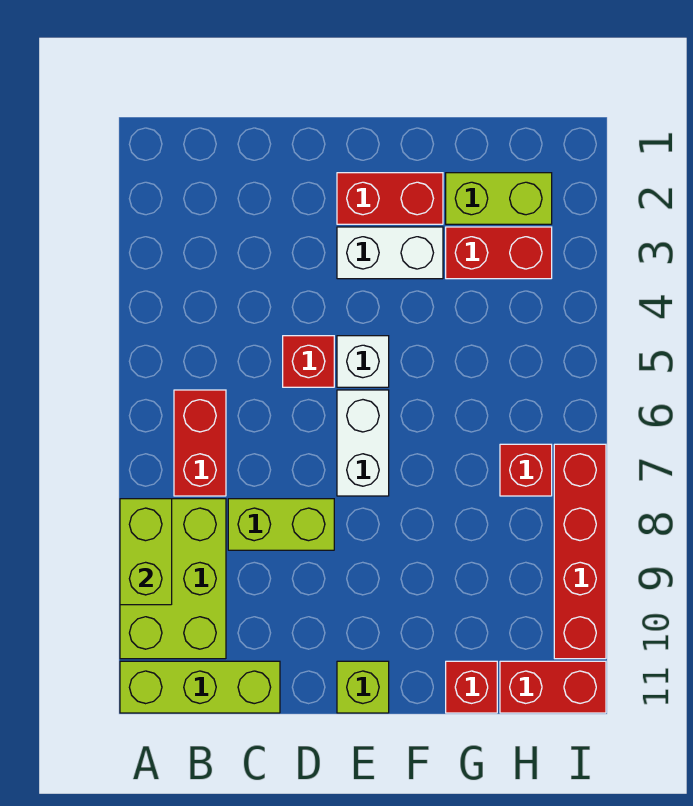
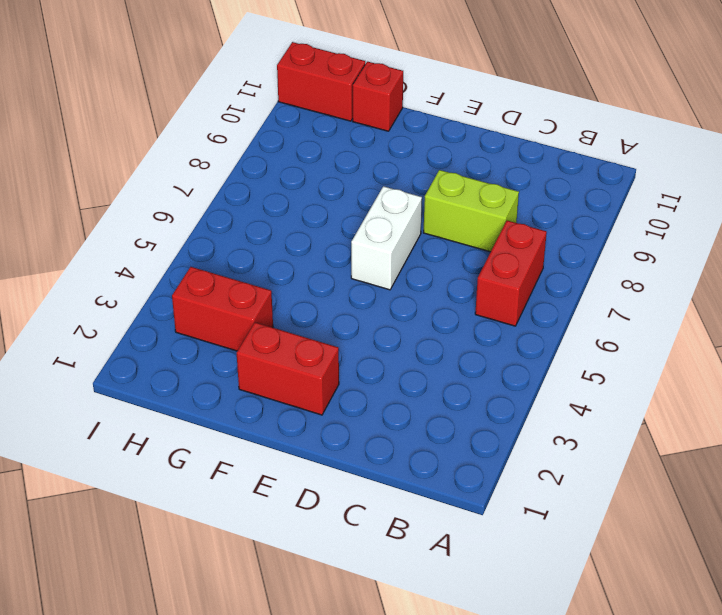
none -> lime brick A8:B10 level 1
none -> lime brick A11:C11 level 1
none -> red brick D5 level 1

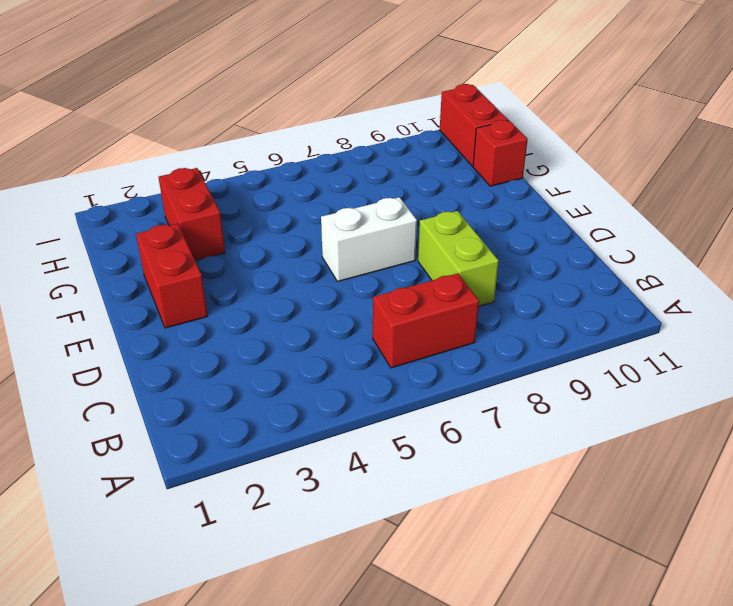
none -> lime brick A8:B10 level 1
none -> lime brick A11:C11 level 1
none -> red brick D5 level 1

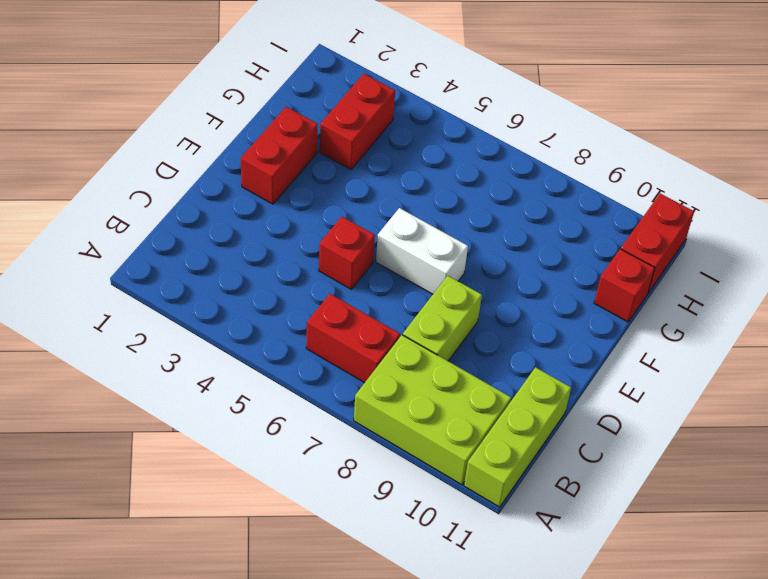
none -> white brick E3:F3 level 1
none -> white brick E5 level 1
none -> lime brick E11 level 1

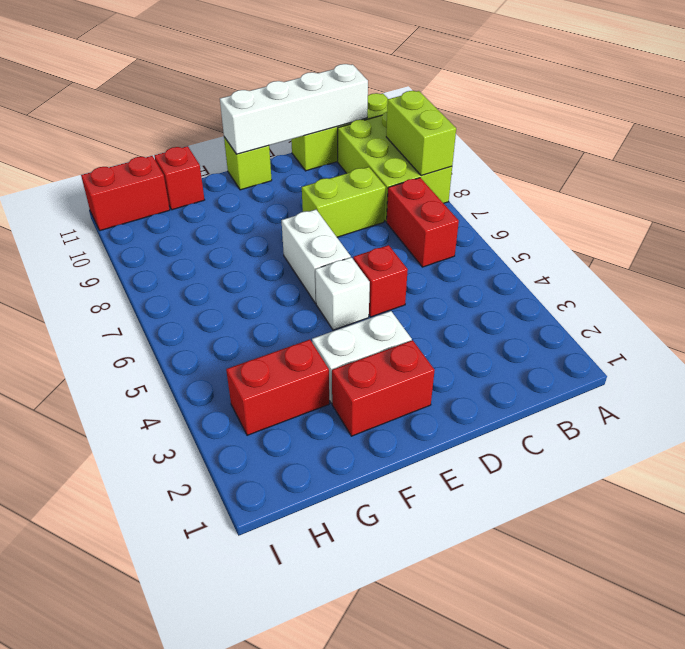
white brick B11:E11 level 2 -> none
none -> lime brick G2:H2 level 1
none -> red brick H7 level 1
none -> red brick I7:I10 level 1

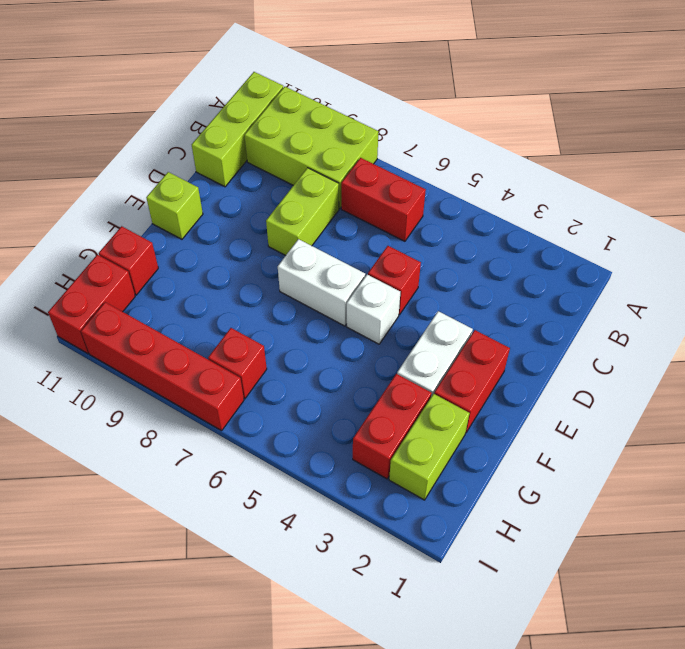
none -> lime brick A8:A9 level 2

